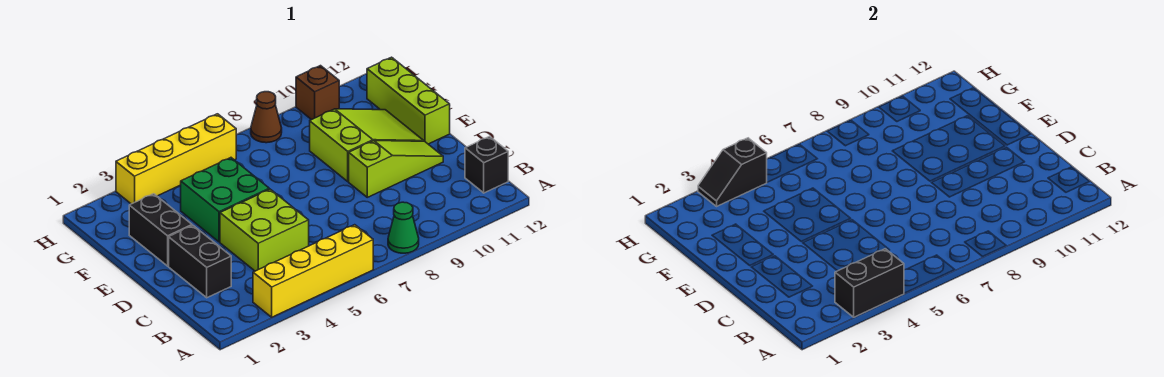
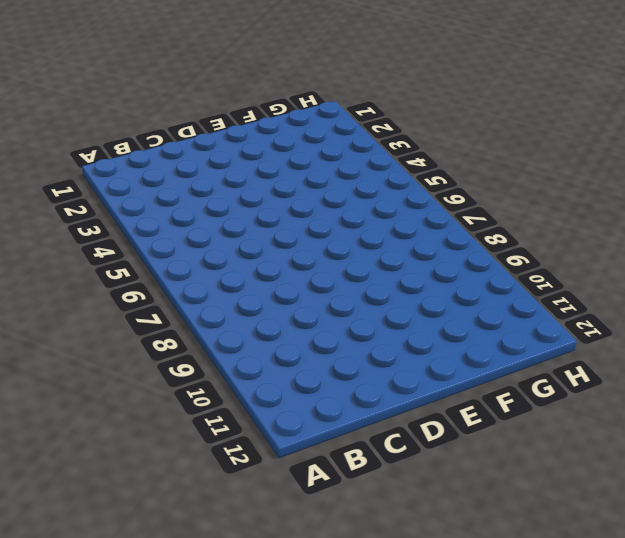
none -> yellow brick A3:A6 level 1
none -> green cone A8 level 1
none -> black brick B12 level 1

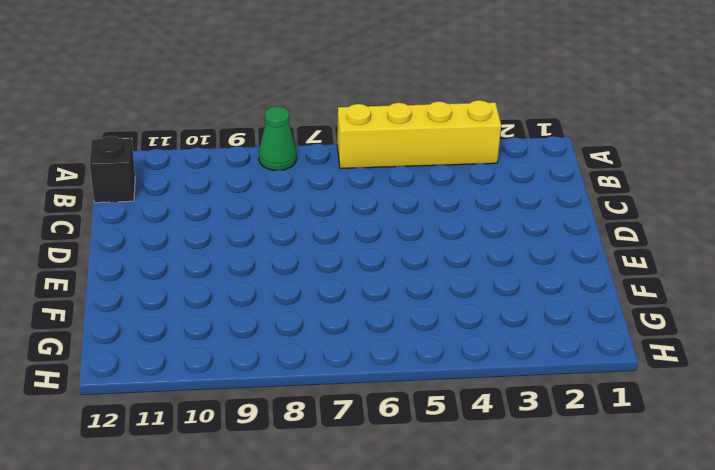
none -> black brick C2:D2 level 1
none -> lime brick C4:D5 level 1
none -> lime slope D9:D11 level 1 top 9

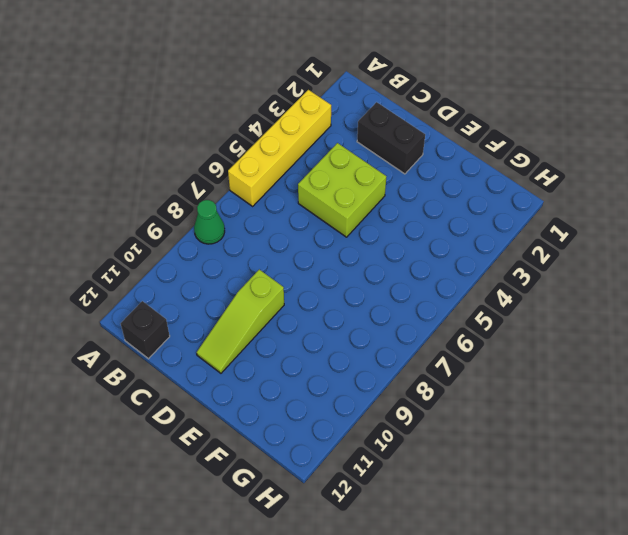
none -> black brick E2:F2 level 1
none -> green brick E4:F5 level 1
none -> lime slope E9:F11 level 1 top 9

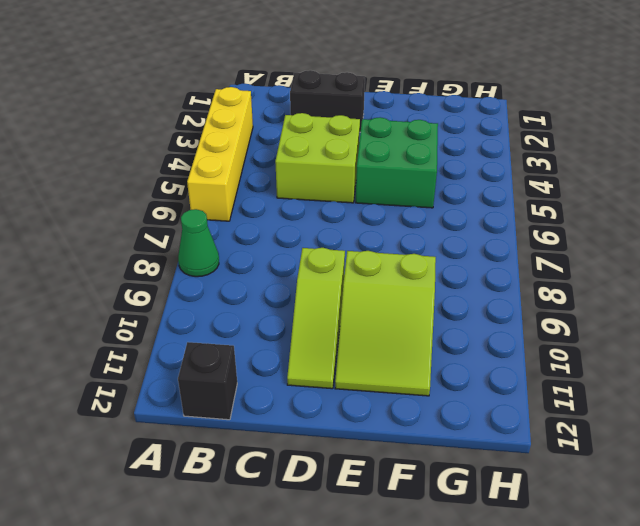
none -> black brick E2:F2 level 1
none -> lime brick E12:G12 level 1
none -> yellow brick H3:H6 level 1

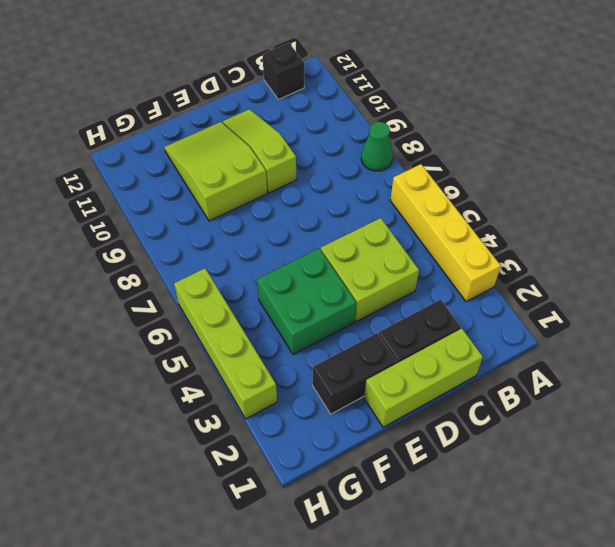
lime brick C1:E1 level 1 -> lime brick E12:G12 level 1
lime brick H3:H6 level 1 -> yellow brick H3:H6 level 1
none -> brown cone H8 level 1
none -> brown brick H10 level 1
none -> black brick A3:A4 level 2

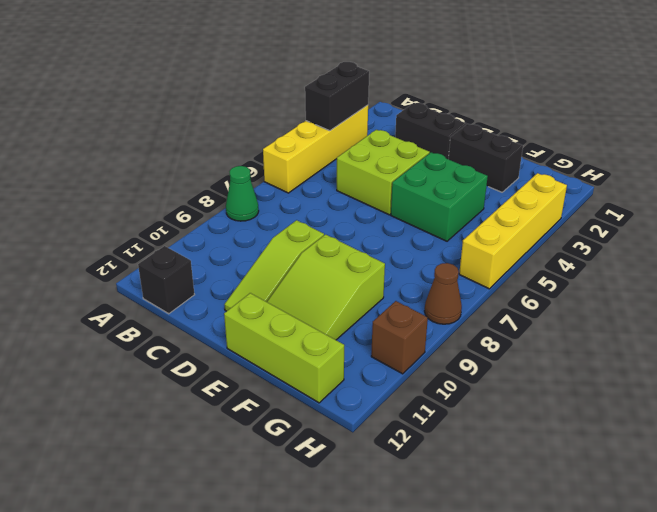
none -> black slope H3:H4 level 2 top 4

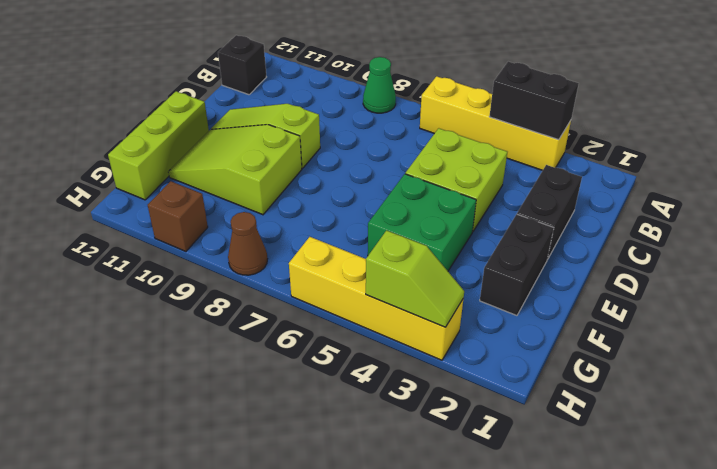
lime slope H3:H4 level 2 top 4 -> black slope H3:H4 level 2 top 4

